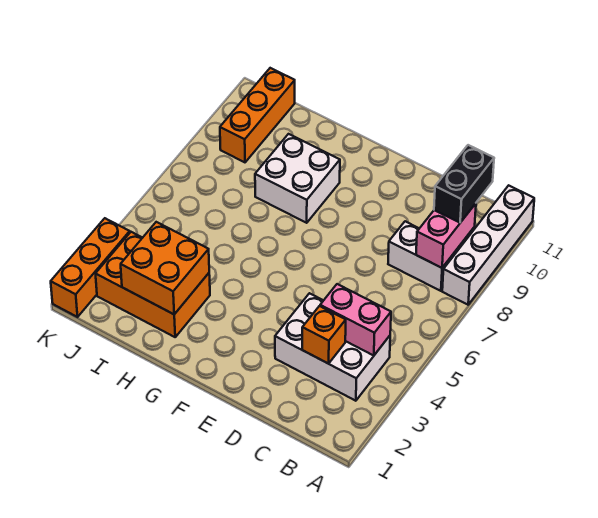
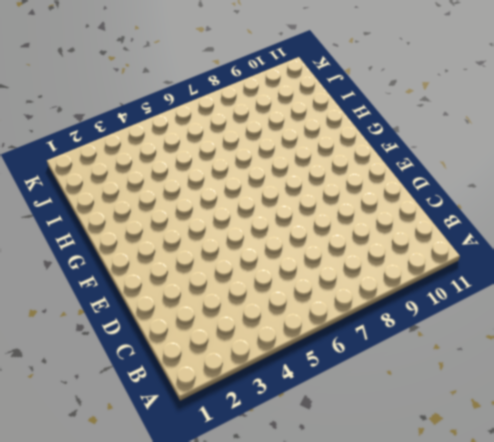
none -> white brick A8:A11 level 1
none -> white brick B3:D4 level 1
none -> white brick B8:C8 level 1

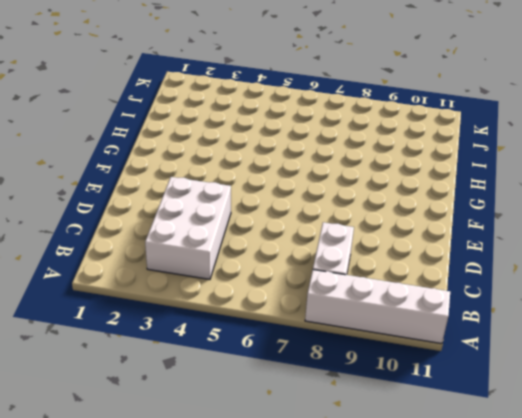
none -> white brick G8:H9 level 1
none -> orange brick H2:J3 level 1
none -> orange brick J9:J11 level 1

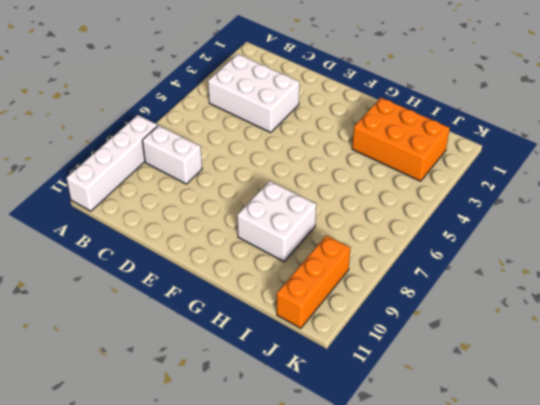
none -> orange brick K1:K3 level 1
none -> pink brick B4:C4 level 2
none -> pink brick B8:B9 level 2

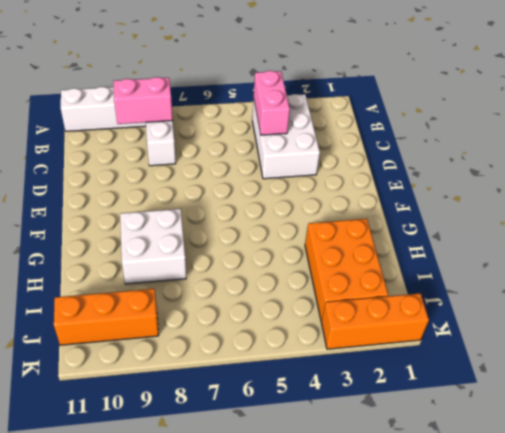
none -> orange brick C3 level 2
none -> orange brick H2:I3 level 2
none -> black brick B9:B10 level 3

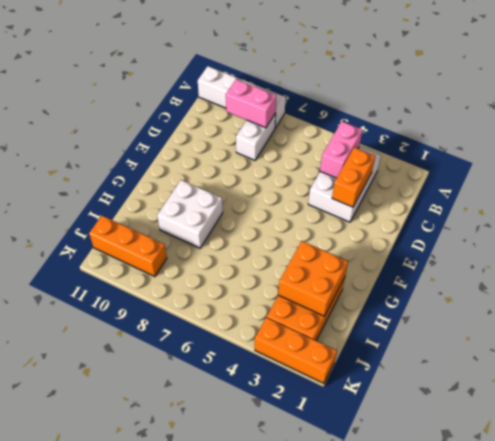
orange brick C3:D3 level 2 -> orange brick C3 level 2
none -> black brick B9:B10 level 3

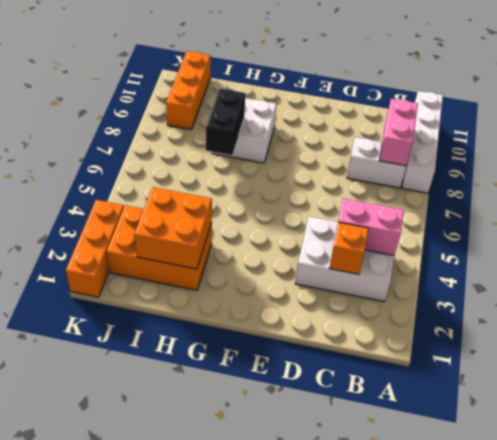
black brick H7:H8 level 2 -> black brick B9:B10 level 3

